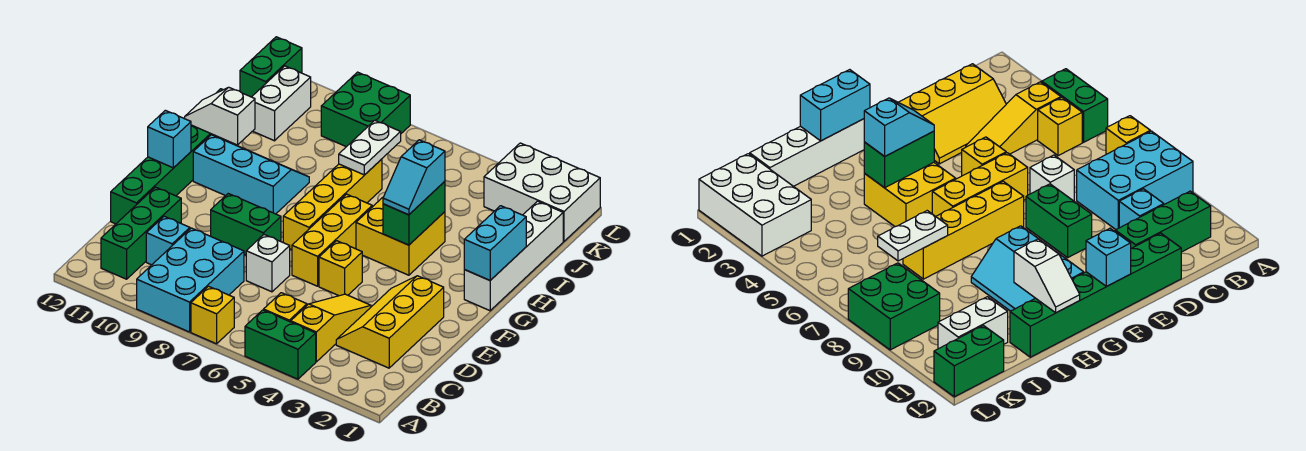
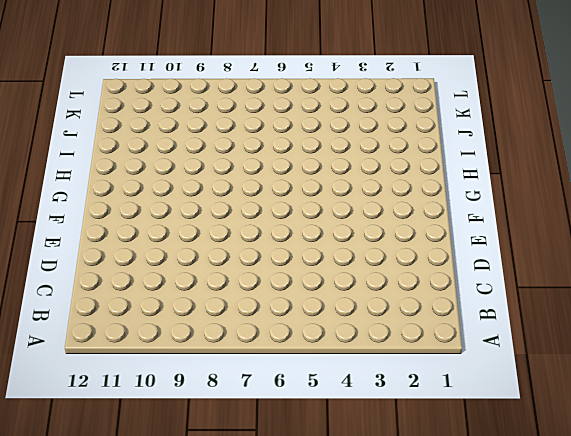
none -> green brick A4:A5 level 1
none -> yellow brick A7 level 1
none -> cyan brick A8:C9 level 1

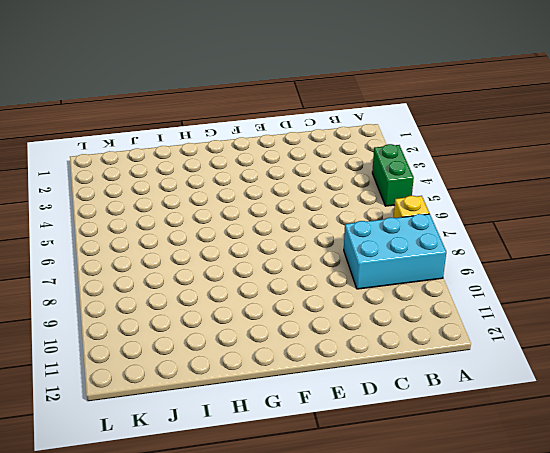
none -> yellow slope B4:D4 level 1 top B
none -> yellow brick B5 level 1
none -> green brick B11:D11 level 1

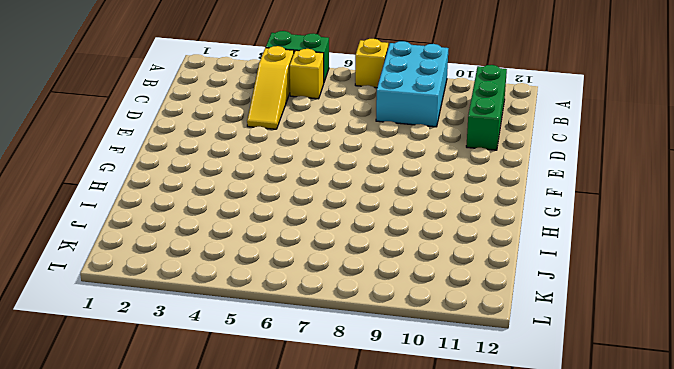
none -> yellow slope C2:E3 level 1 top 2
none -> cyan brick C10 level 1
none -> white brick D7 level 1

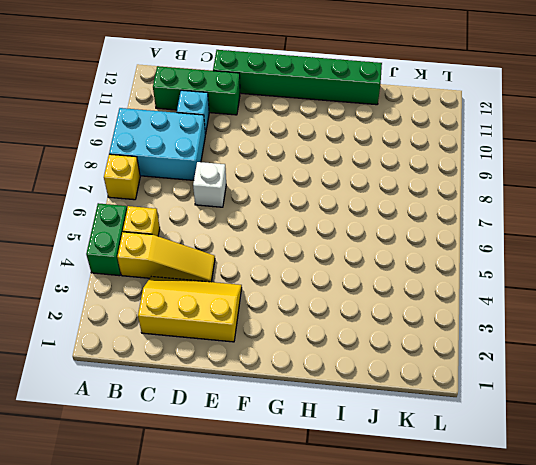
none -> yellow brick E5 level 1
none -> yellow brick E6:G6 level 1
none -> green brick E8:E9 level 1

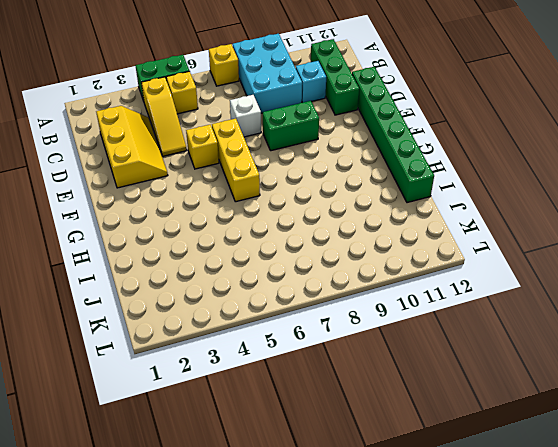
none -> yellow brick F7:I7 level 1
none -> white brick G1:J1 level 1
none -> yellow brick G4:H5 level 1

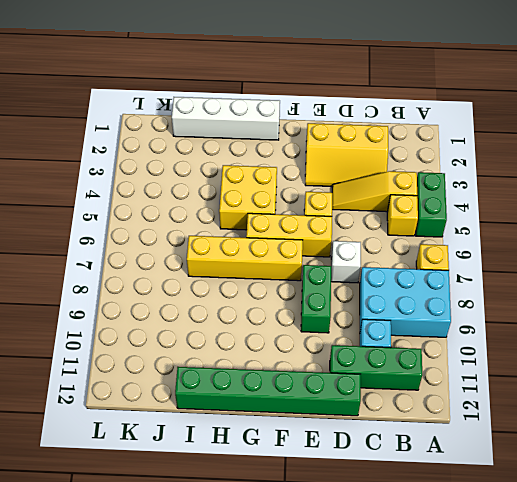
none -> cyan slope G9:H11 level 1 top G
none -> white brick J11:K11 level 1
none -> white brick K1:L3 level 1

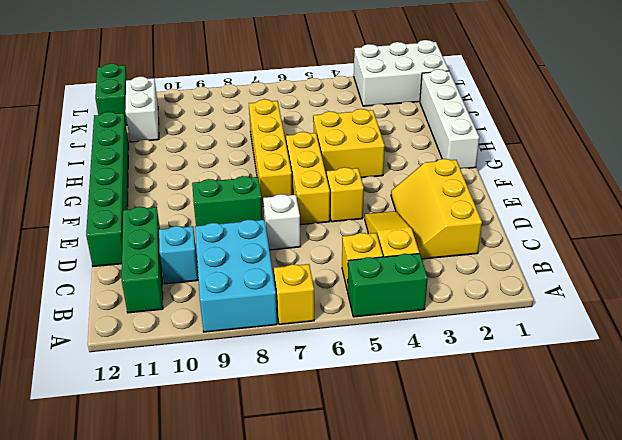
none -> cyan slope G9:H11 level 1 top G
none -> green brick K8:L9 level 1
none -> cyan brick F12 level 2

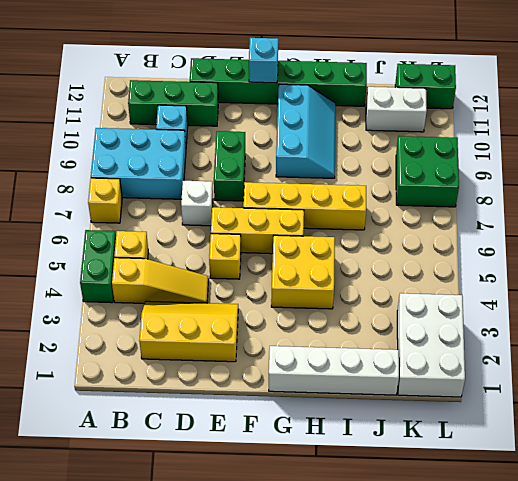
none -> cyan brick G1:H1 level 2
none -> green brick G4:H4 level 2
none -> white slope H11:H12 level 2 top 11

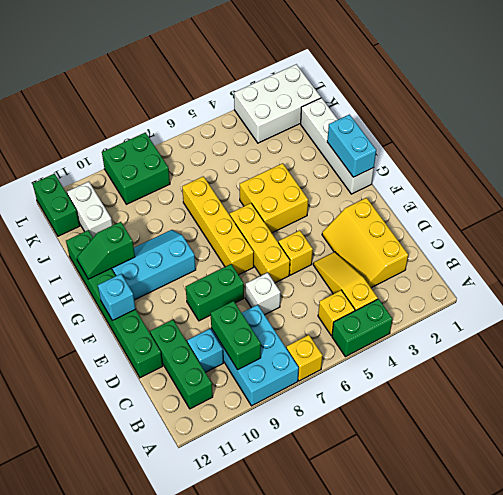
green brick B9:C9 level 2 -> green brick G4:H4 level 2
green slope H11:H12 level 2 top 11 -> white slope H11:H12 level 2 top 11
none -> white plate I7:J7 level 2
none -> cyan slope G4:H4 level 3 top H

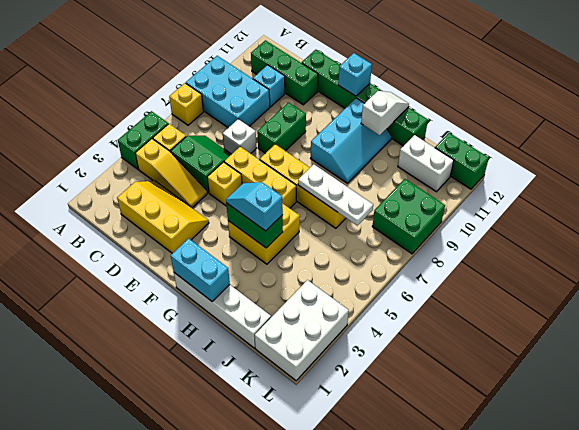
green slope C5:D6 level 1 top 5 -> none
white plate H7:J7 level 2 -> white plate I7:J7 level 2

